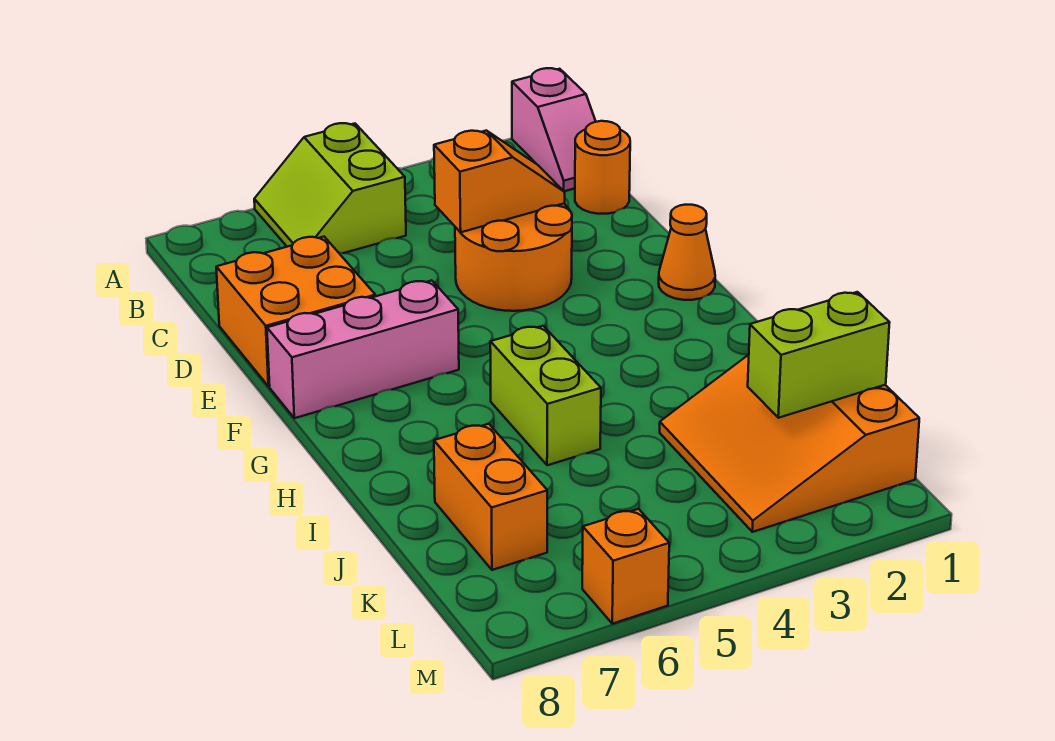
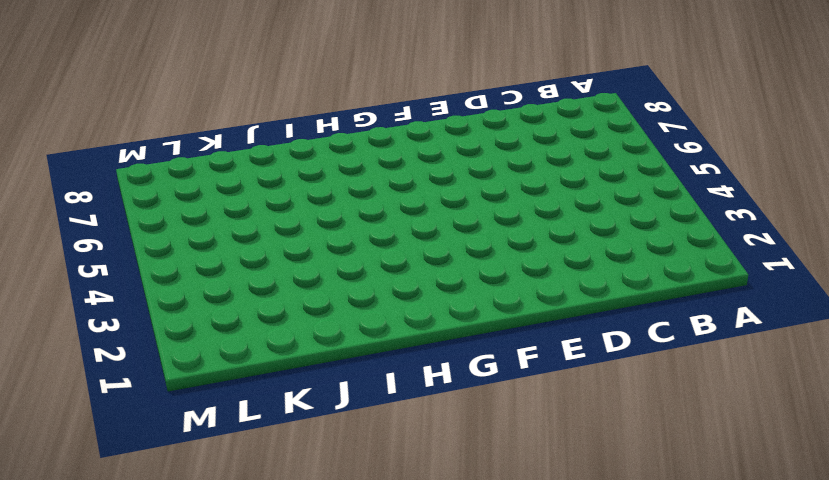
none -> pink slope A1:B1 level 1 top A
none -> lime slope A5:B6 level 1 top 5
none -> orange round brick C1 level 1

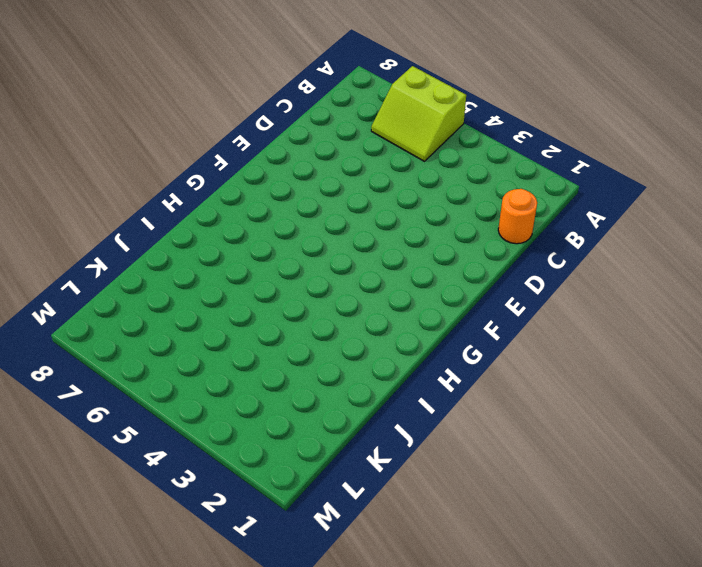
lime slope A5:B6 level 1 top A -> lime slope A5:B6 level 1 top 5
none -> pink slope A1:B1 level 1 top A
none -> orange round brick D3:E4 level 1
none -> orange brick D7:E8 level 1

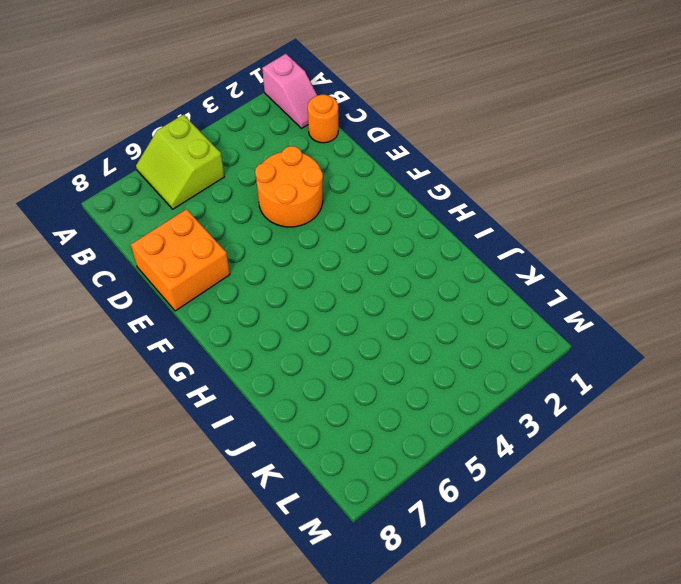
none -> orange cone F1 level 1
none -> pink brick F6:F8 level 1
none -> lime brick H5:I5 level 1

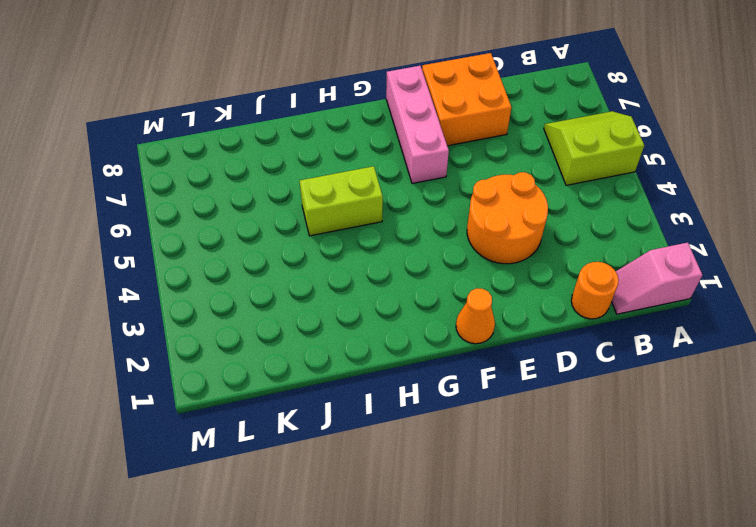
none -> orange slope J1:L3 level 1 top 1
none -> orange brick J7:K7 level 1
none -> orange brick M6 level 1

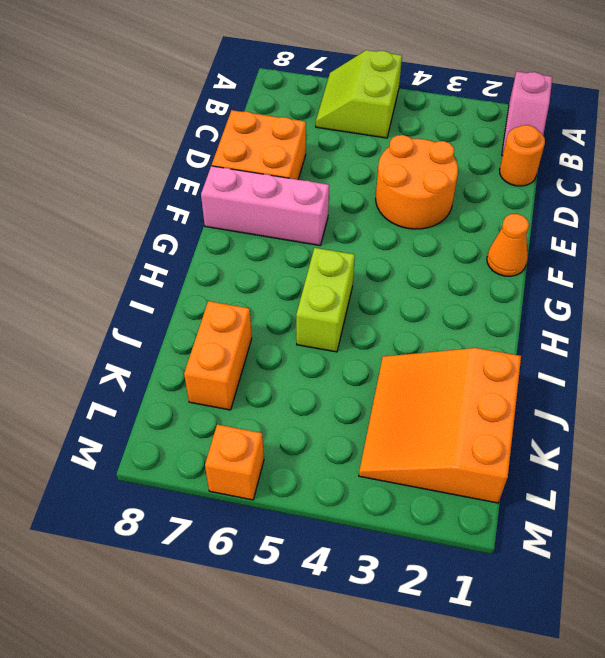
none -> orange slope D3:D4 level 2 top 4
none -> lime brick K1:K2 level 2

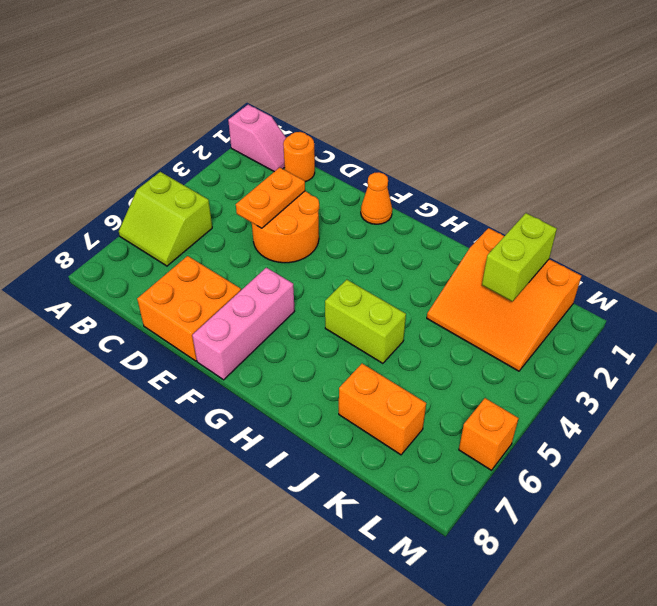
orange plate D3:D4 level 2 -> orange slope D3:D4 level 2 top 4

